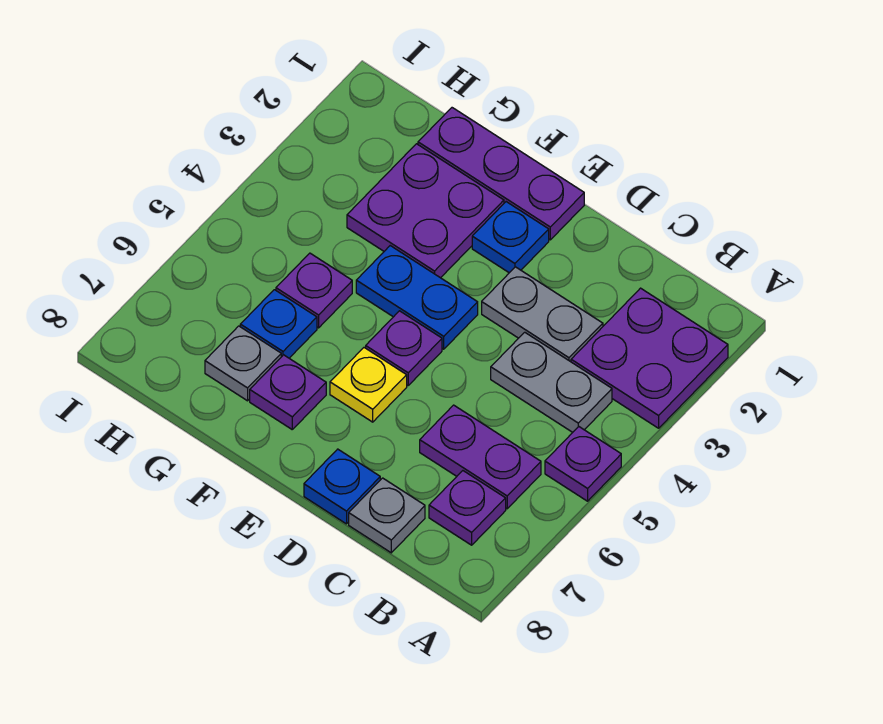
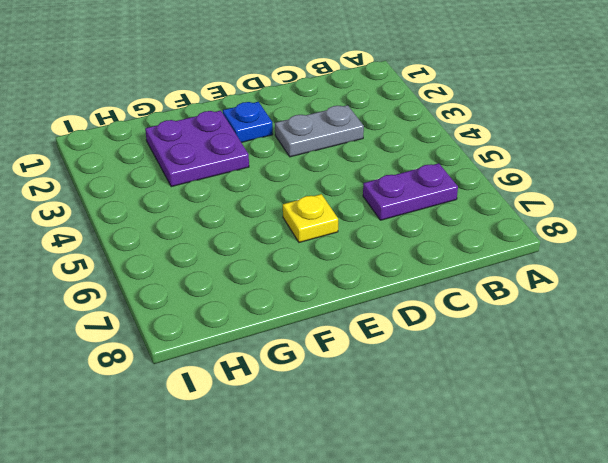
none -> purple plate A2:B3 level 1
none -> purple plate A5 level 1
none -> grey plate B4:C4 level 1

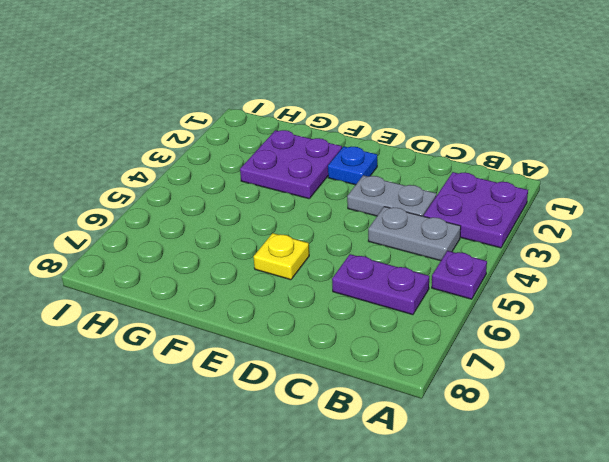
none -> purple plate B7 level 1
none -> grey plate C8 level 1
none -> blue plate D8 level 1

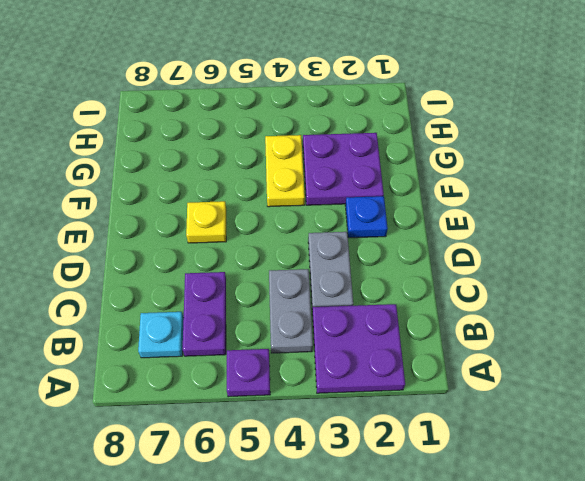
cyan plate B7 level 1 -> purple plate B7 level 1
yellow plate F4:G4 level 1 -> blue plate E4:F4 level 1
none -> grey plate C8 level 1
none -> blue plate D8 level 1
none -> purple plate E1:G1 level 1

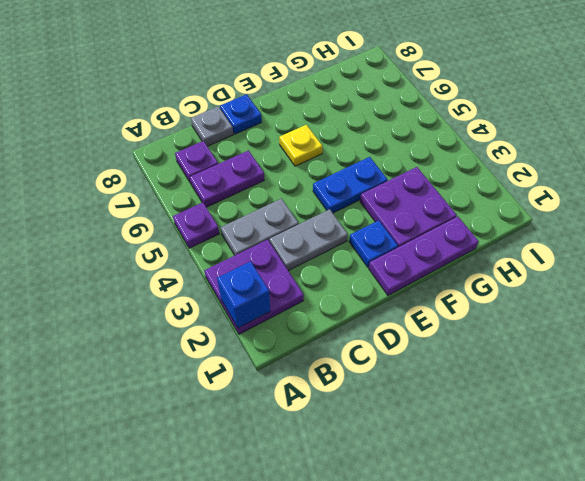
blue brick A2 level 2 -> none
none -> purple plate E5 level 1
none -> purple plate F7 level 1
none -> purple plate G5 level 1

